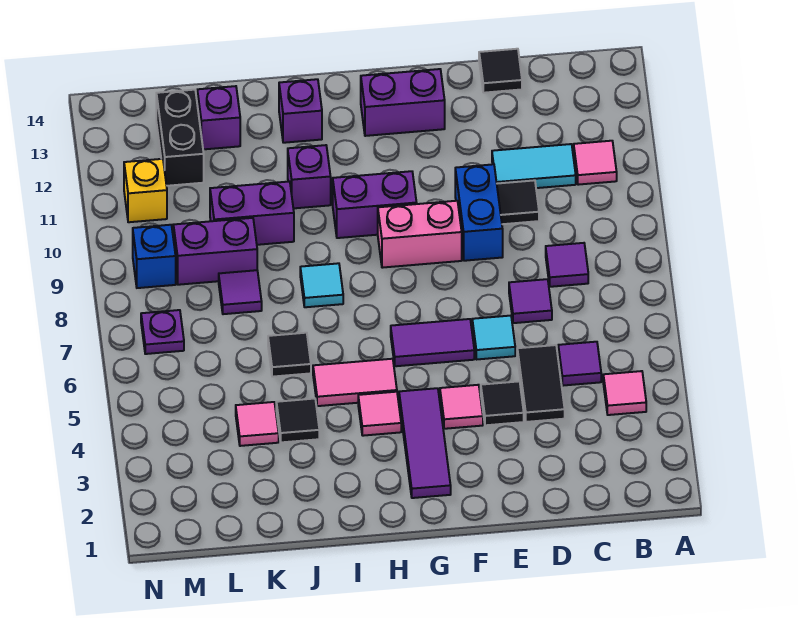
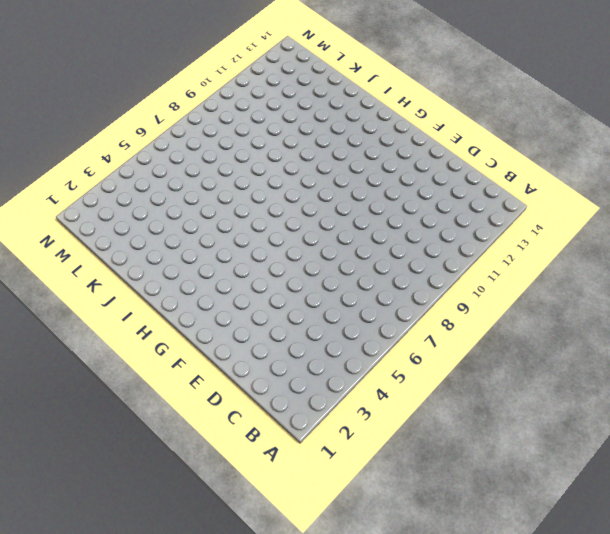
none -> pink tile B4 level 1
none -> pink tile B11 level 1
none -> purple tile C5 level 1
none -> purple tile C8 level 1

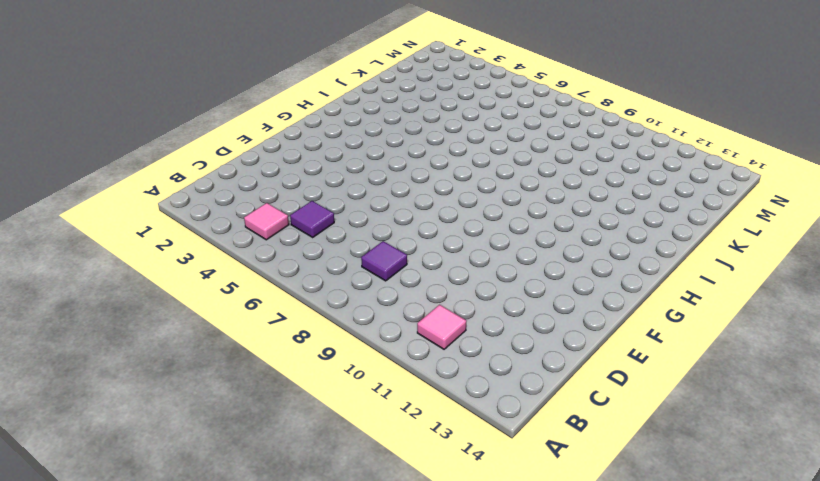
none -> cyan tile C11:D11 level 1
none -> black tile D4:D5 level 1
none -> purple tile D7 level 1
none -> black tile D10 level 1

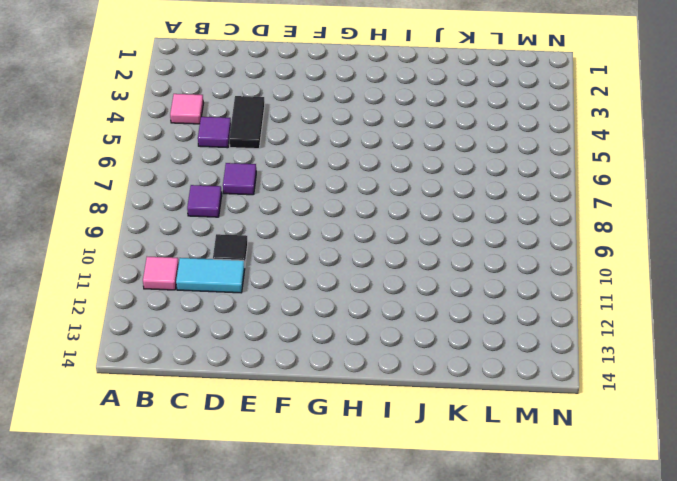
none -> black tile D14 level 1
none -> black tile E4 level 1
none -> cyan tile E6 level 1
none -> blue brick E9:E10 level 1

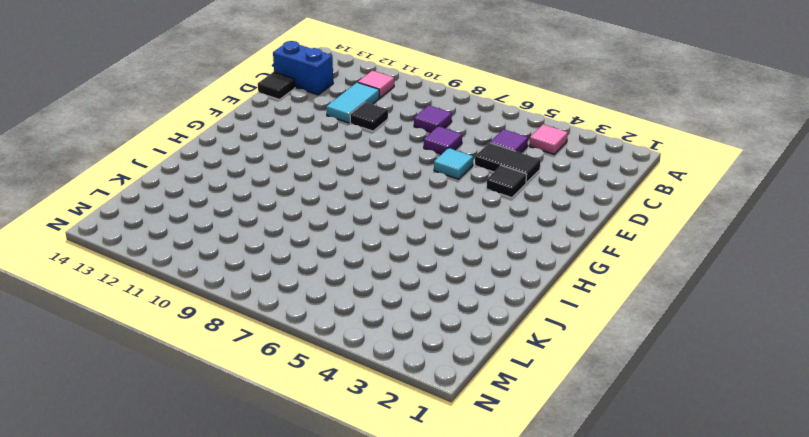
blue brick C13:C14 level 1 -> blue brick E9:E10 level 1
none -> pink tile F4 level 1
none -> purple tile F6:G6 level 1
none -> pink brick F9:G9 level 1
none -> purple brick F13:G13 level 1

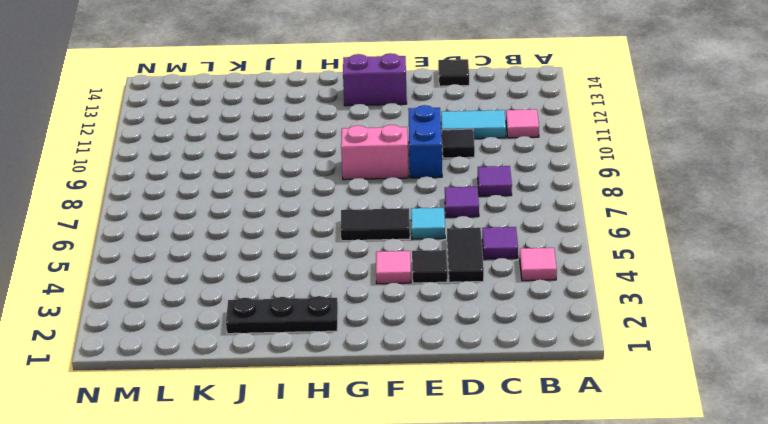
black tile F6:G6 level 1 -> purple tile F6:G6 level 1
black plate H2:J2 level 1 -> none
none -> purple tile G2:G4 level 1
none -> purple brick G10:H10 level 1
none -> pink tile H4 level 1
none -> pink tile H5:I5 level 1

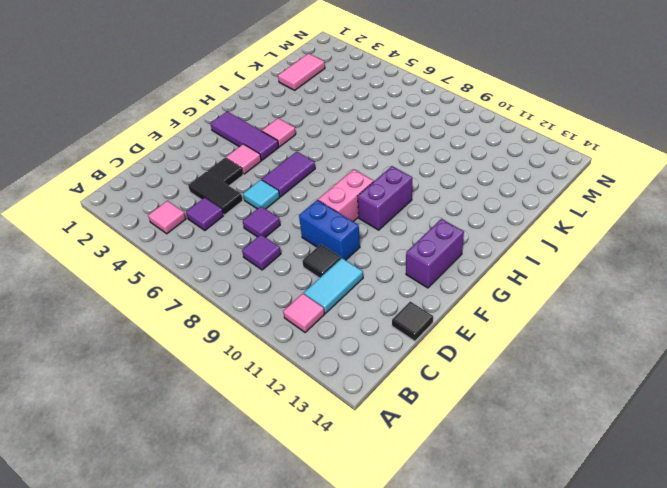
pink tile K2:L2 level 1 -> pink tile H5:I5 level 1
none -> cyan tile I8 level 1
none -> purple brick I11 level 1
none -> purple brick I13 level 1
none -> black tile J4 level 1

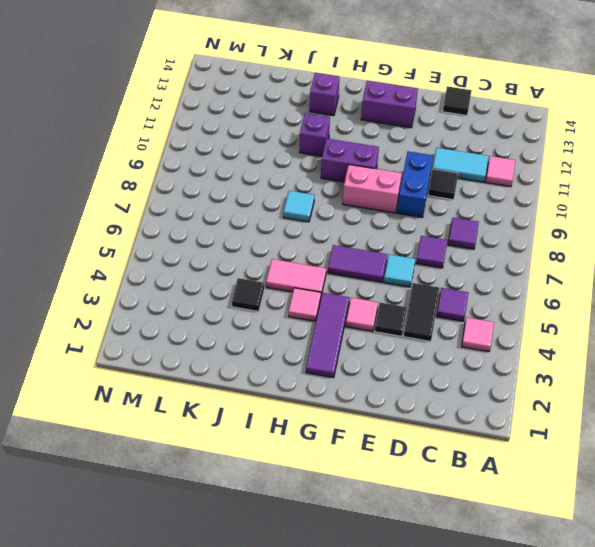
none -> black tile J6 level 1
none -> purple brick J10:K10 level 1
none -> pink tile K4 level 1
none -> purple tile K8 level 1

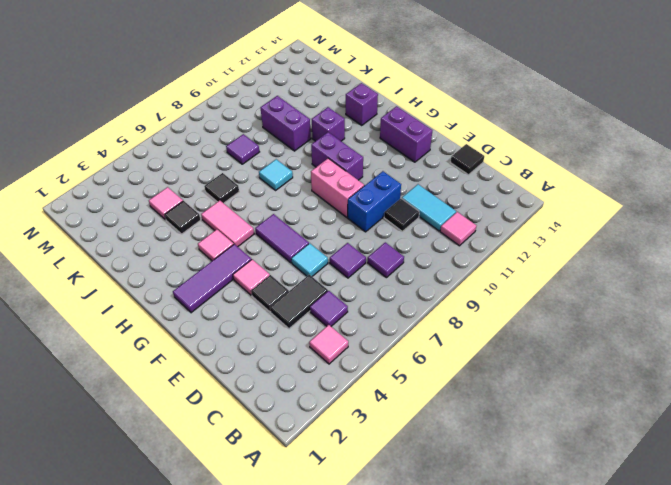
none -> purple brick K9:L9 level 1
none -> purple brick K13 level 1
none -> black brick L12:L13 level 1
none -> purple plate M7 level 1

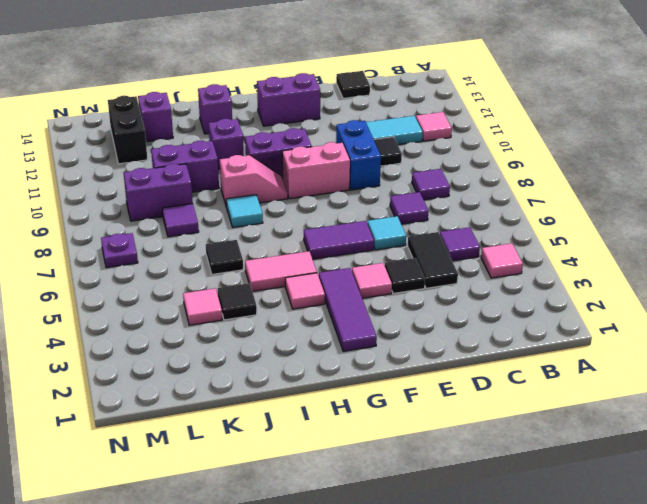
pink slope H9:I9 level 1 top I -> none
none -> blue brick M9 level 1
none -> yellow brick M11 level 1

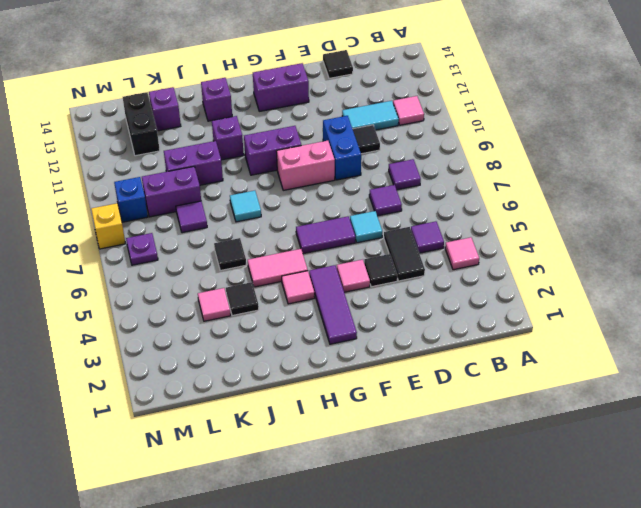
yellow brick N8 level 1 -> yellow brick M11 level 1

